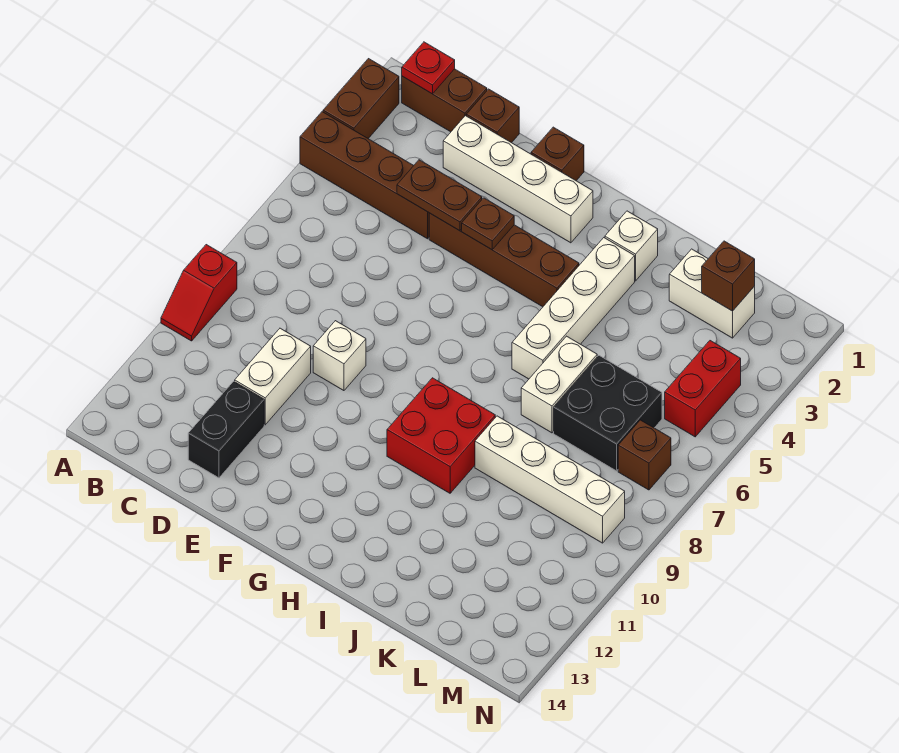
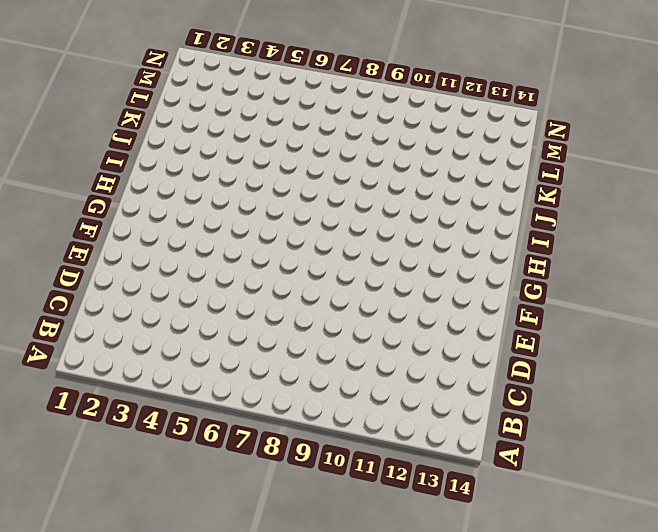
none -> brown brick A2:A3 level 1
none -> brown brick A4:D4 level 1
none -> red slope A9:A10 level 1 top 9

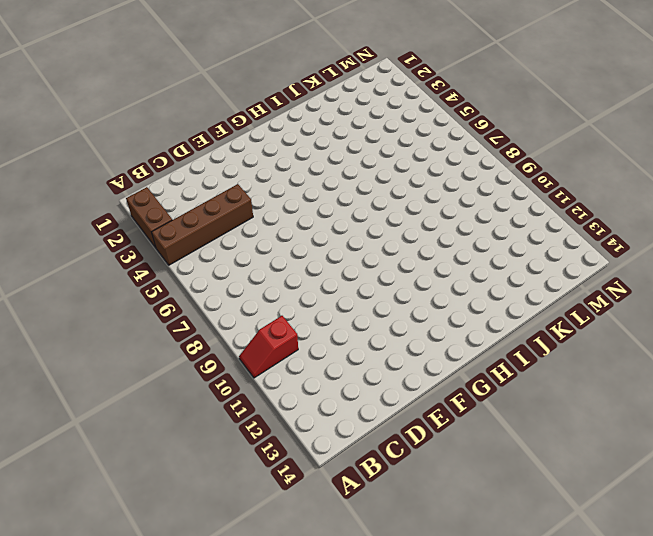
red slope A10:B10 level 1 top B -> red slope A9:A10 level 1 top 9
none -> brown brick B1:C1 level 1
none -> brown brick D1 level 1
none -> white brick D2:G2 level 1

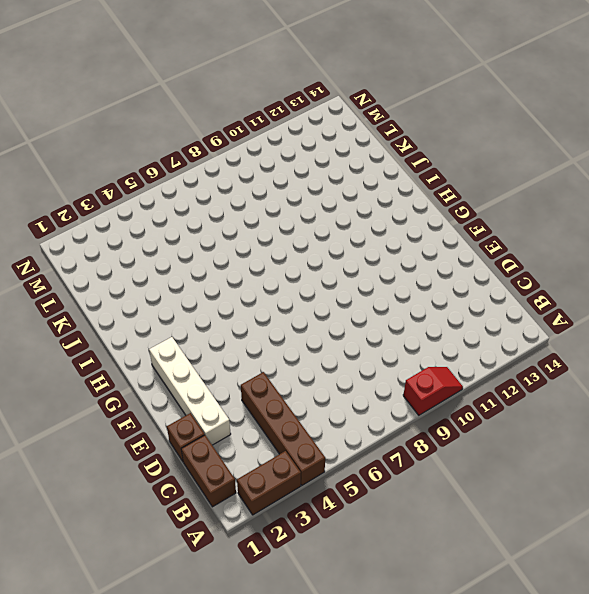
none -> white brick D10:D11 level 1
none -> black brick D12:D13 level 1
none -> brown brick E4:H4 level 1

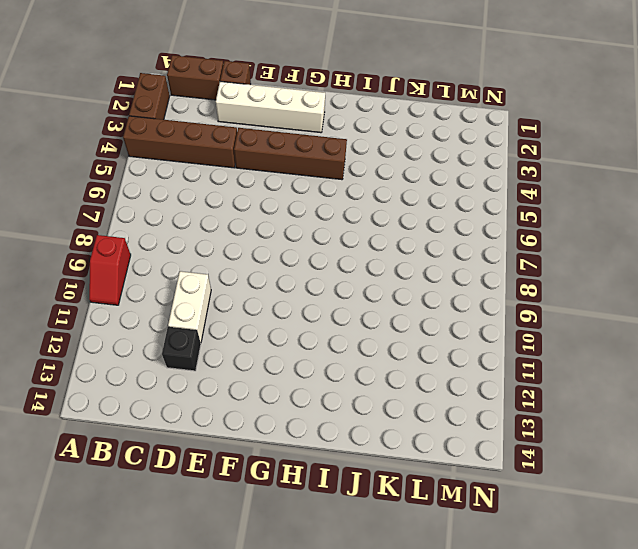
black brick D12 level 1 -> black brick D12:D13 level 1
none -> white brick E9 level 1
none -> brown brick F1 level 1
none -> red brick H9:I10 level 1

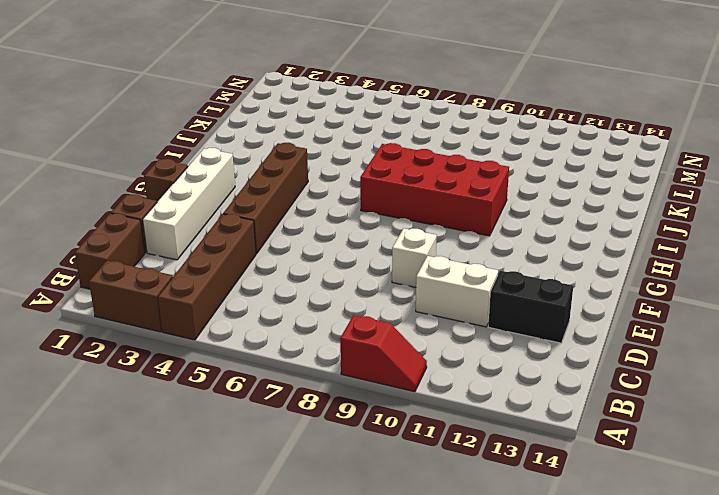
red brick H7:I10 level 1 -> red brick H9:I10 level 1
none -> white brick I2 level 1
none -> white brick I3:I6 level 1
none -> white brick J6:J7 level 1

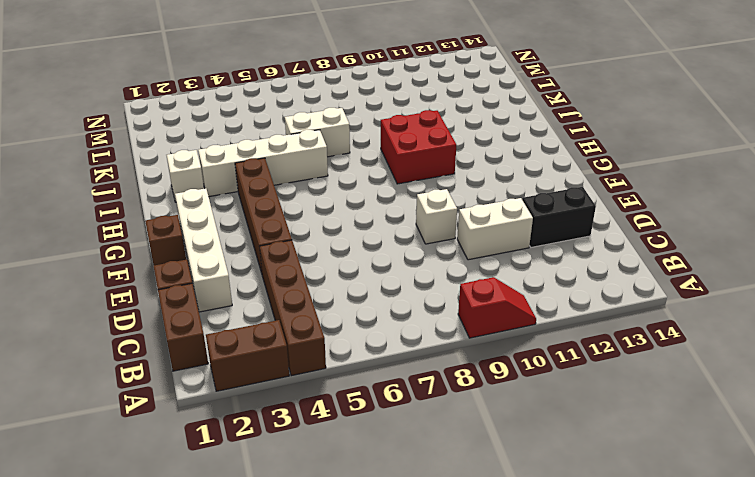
none -> white brick J9:M9 level 1
none -> white brick K2:L2 level 1
none -> black brick K6:L7 level 1

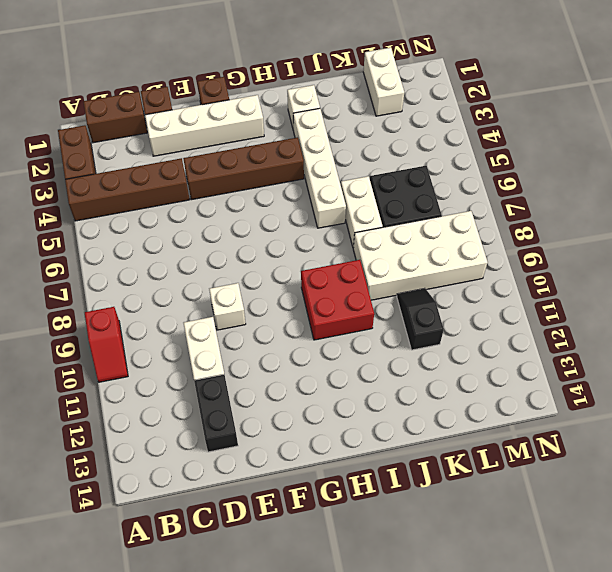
white brick J8:M9 level 1 -> white brick J9:M9 level 1
black slope K10:K11 level 1 top 11 -> none
white brick L1:L2 level 1 -> white brick K2:L2 level 1
none -> red brick M4:M5 level 1
none -> brown brick M7 level 1
none -> red plate B1 level 2

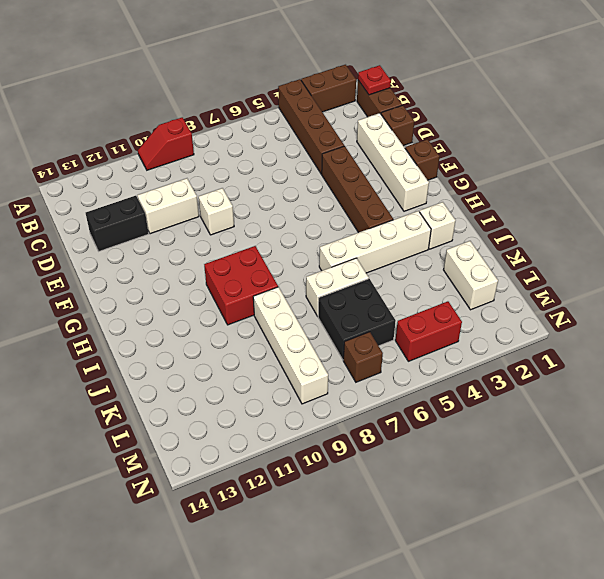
none -> brown plate D4:E4 level 2
none -> brown plate F4 level 2
none -> brown brick L2 level 2

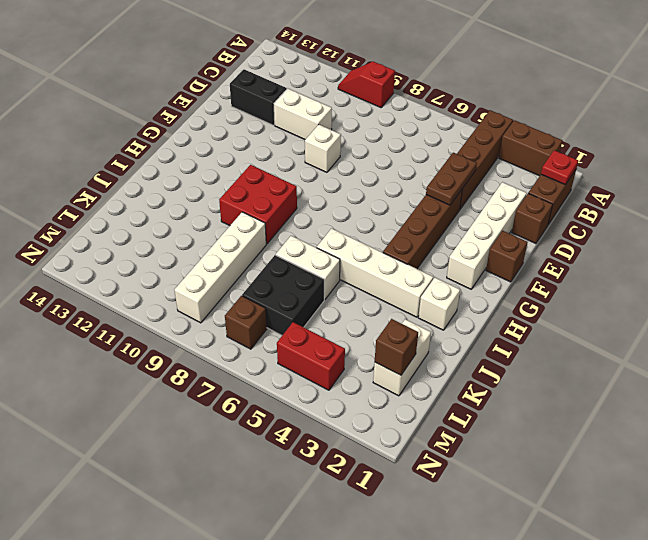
none -> brown plate F4 level 2

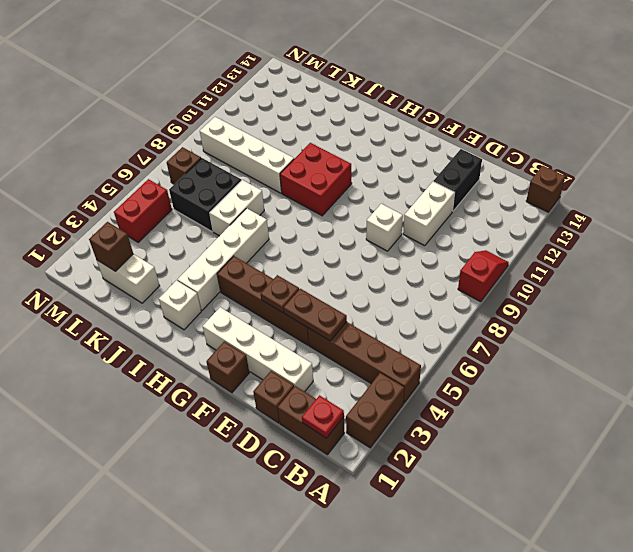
brown brick A14 level 1 -> none

